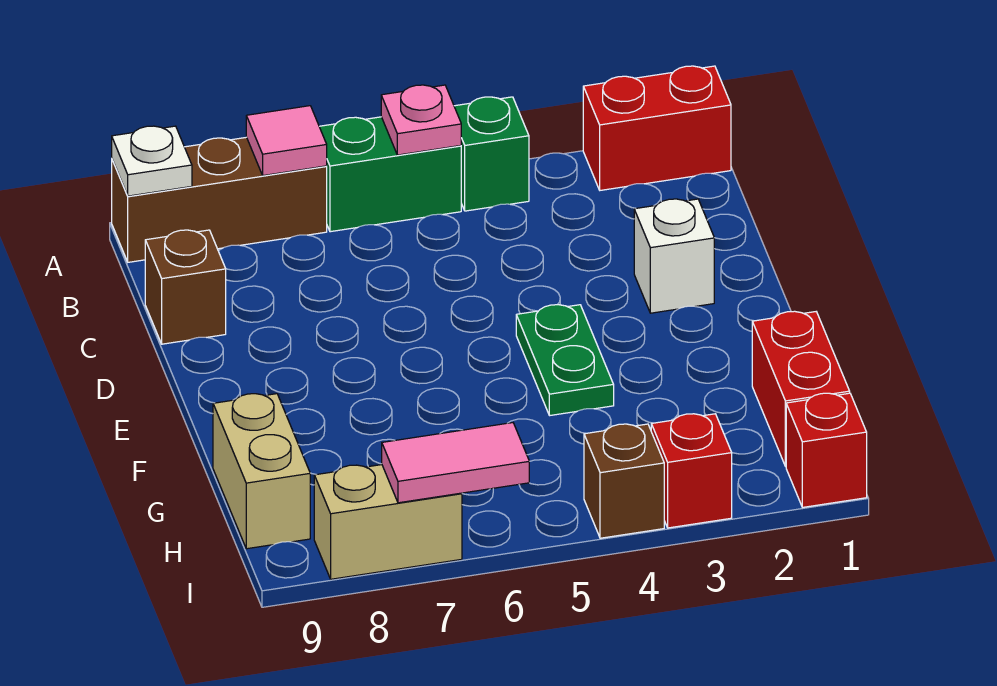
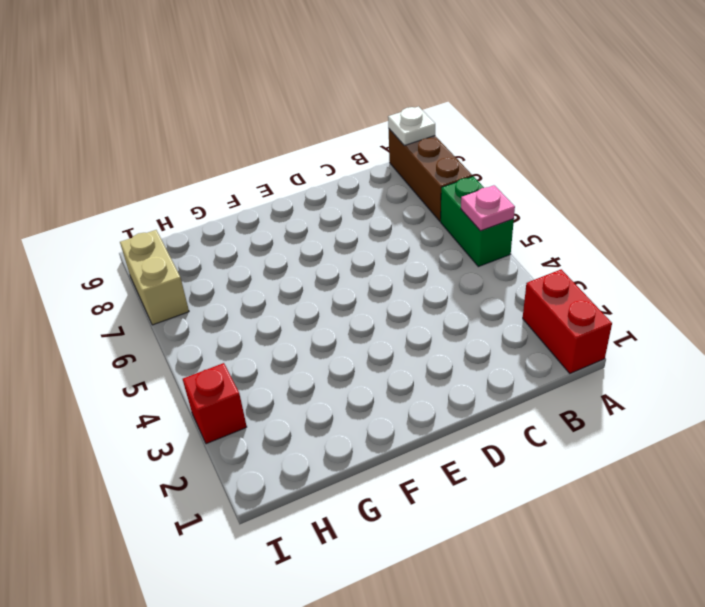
none -> green brick A4 level 1
none -> brown brick C9 level 1
none -> white brick D2 level 1

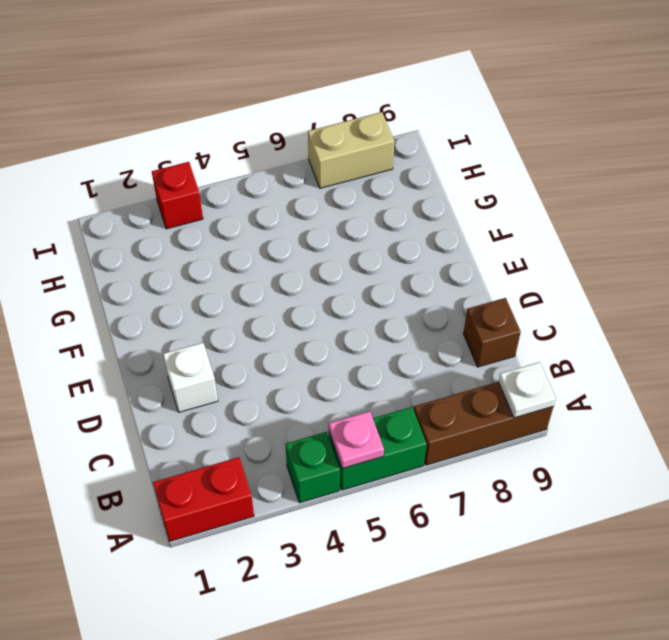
none -> green plate E4:F4 level 1
none -> red brick G1:H1 level 1
none -> tan brick G9:H9 level 1

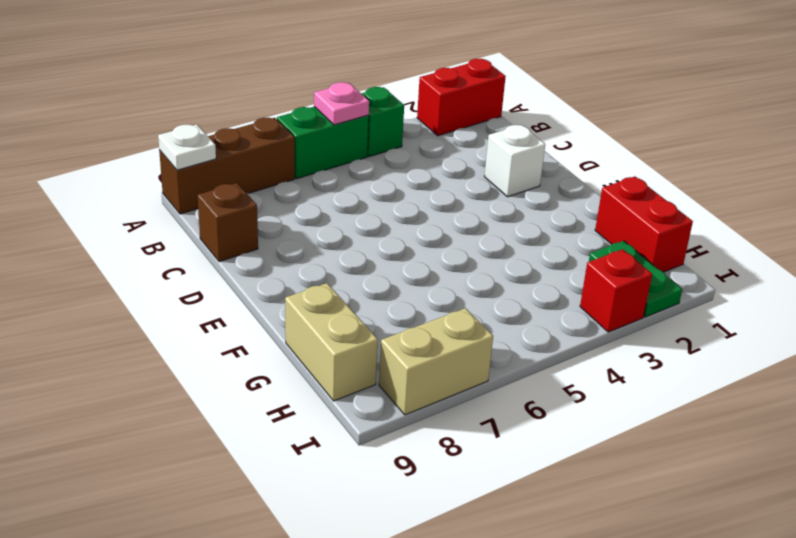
green plate H2:I2 level 1 -> green plate E4:F4 level 1
none -> red brick I1 level 1
none -> brown brick I4 level 1
none -> pink tile A7 level 2

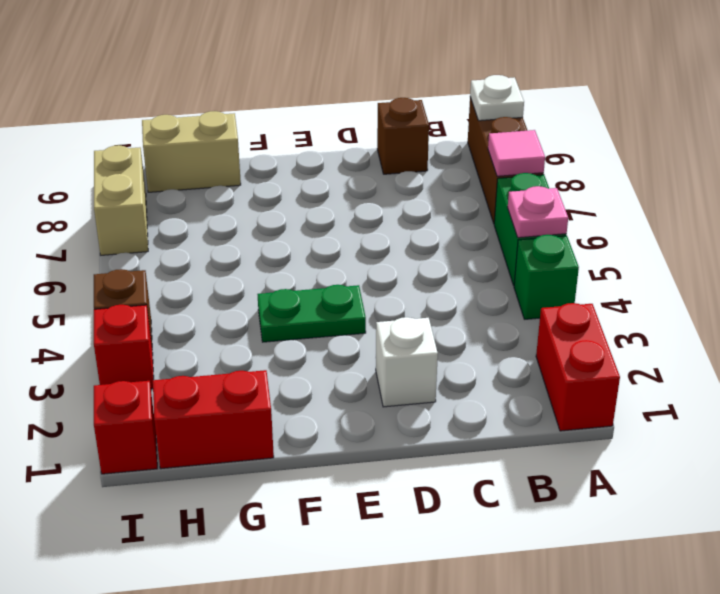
none -> pink tile I6:I7 level 2

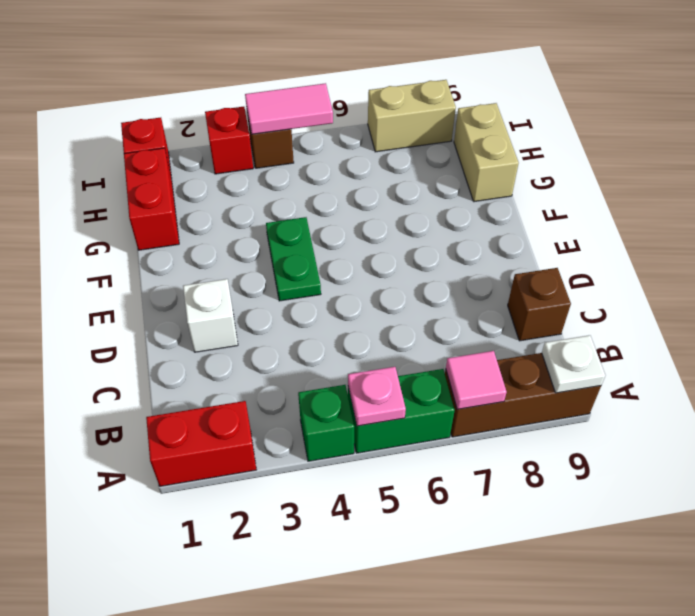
pink tile I4:I5 level 2 -> pink tile I6:I7 level 2

